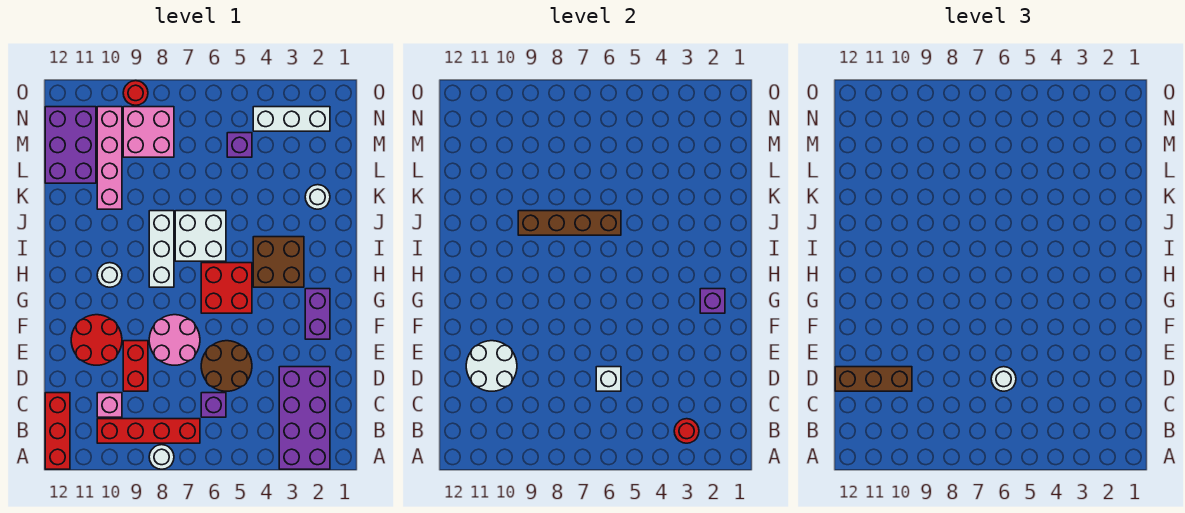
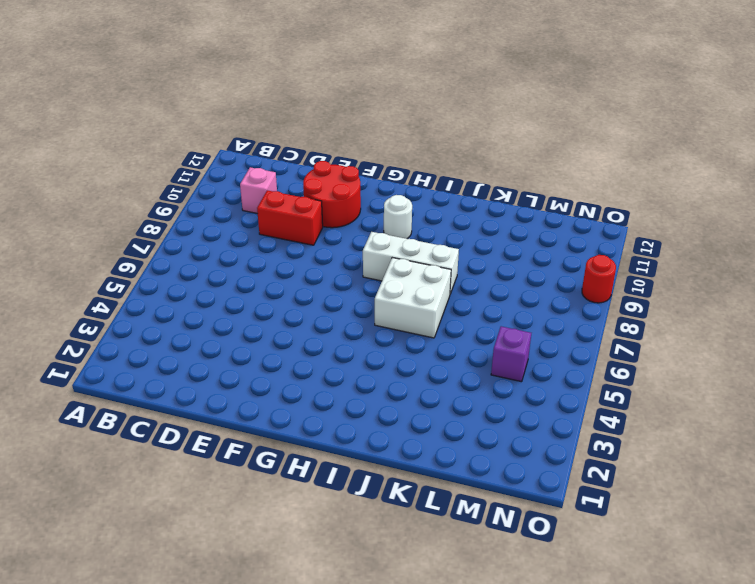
none -> purple brick A2:D3 level 1
none -> white round brick A8 level 1
none -> red brick A12:C12 level 1
none -> red brick B7:B10 level 1

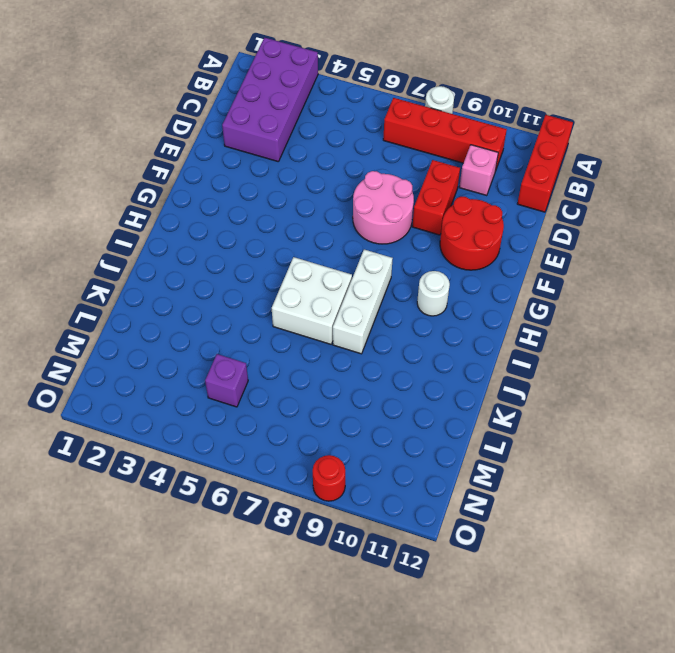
none -> purple brick C6 level 1
none -> brown round brick D5:E6 level 1
none -> purple brick F2:G2 level 1
none -> red brick G5:H6 level 1

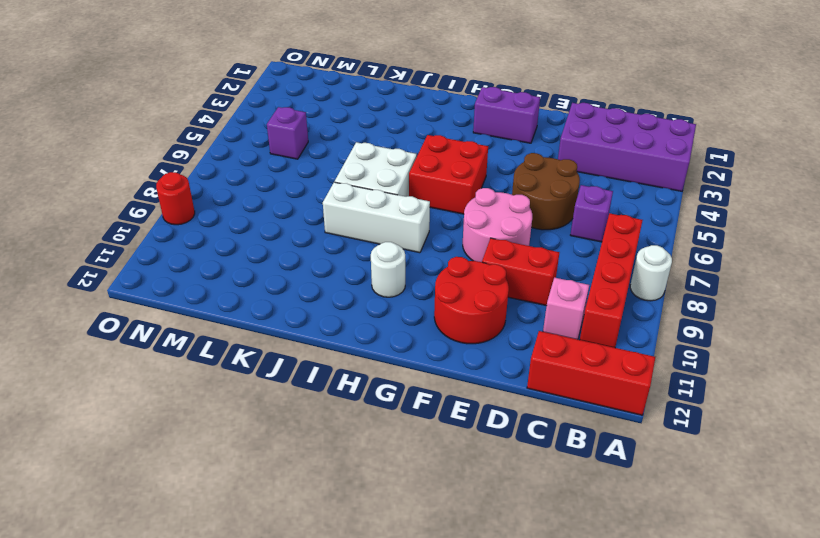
none -> brown brick H3:I4 level 1
none -> white round brick K2 level 1
none -> pink brick K10:N10 level 1
none -> purple brick L11:N12 level 1

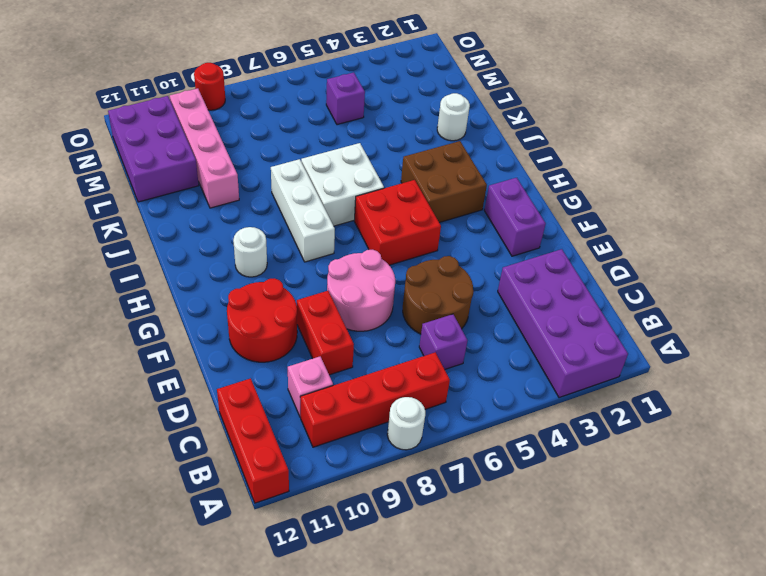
none -> pink brick M8:N9 level 1
none -> white brick N2:N4 level 1
none -> red round brick B3 level 2
none -> white brick D6 level 2

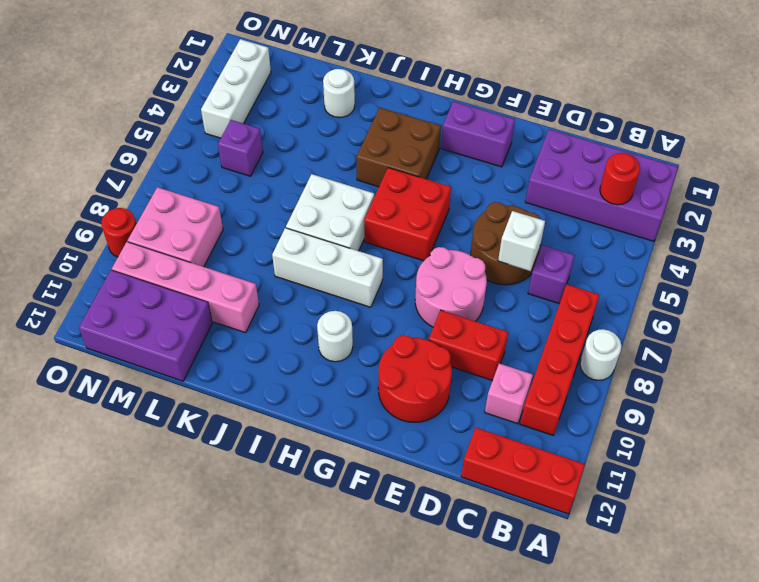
none -> white round brick D10:E11 level 2
none -> purple brick G2 level 2
none -> brown brick J6:J9 level 2
none -> white round brick D6 level 3

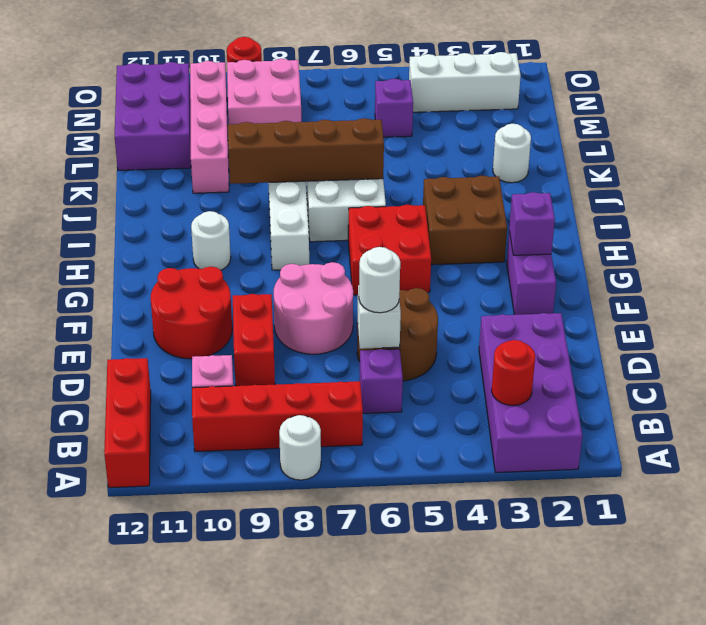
none -> white round brick D10:E11 level 2
none -> brown brick D10:D12 level 3

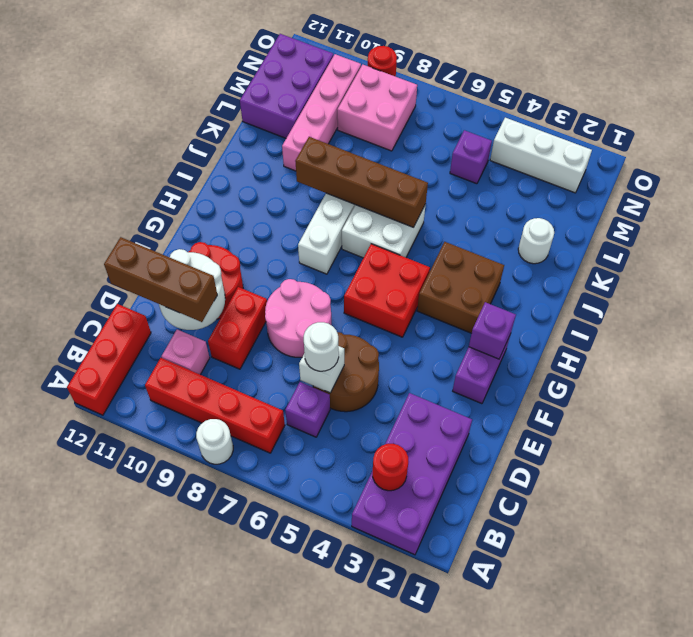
none -> white round brick H10 level 1

